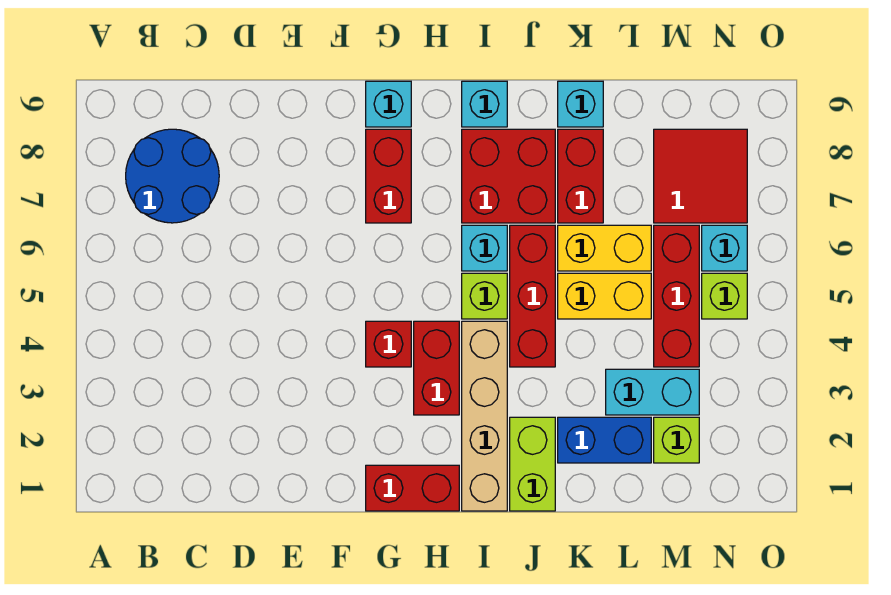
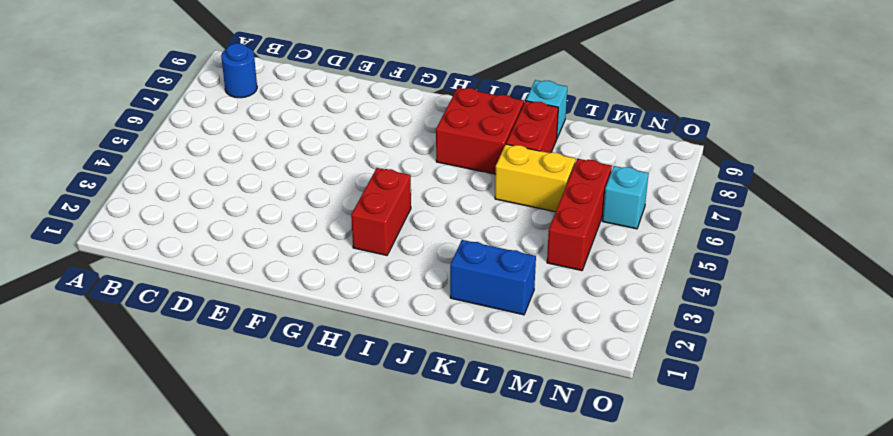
blue round brick B8 level 1 -> blue round brick B7:C8 level 1
none -> red brick G1:H1 level 1
none -> red brick G4 level 1
none -> red brick G7:G8 level 1

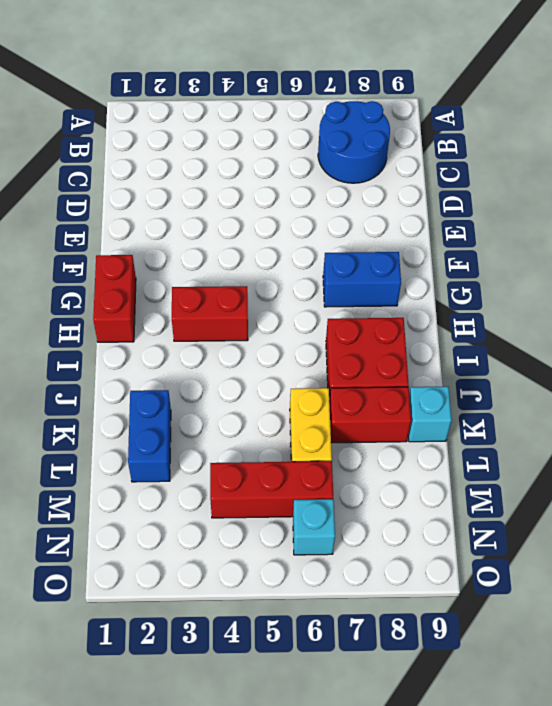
blue brick G7:G8 level 1 -> red brick G7:G8 level 1
none -> red brick G4 level 1
none -> cyan brick G9 level 1
none -> tan brick I1:I4 level 1

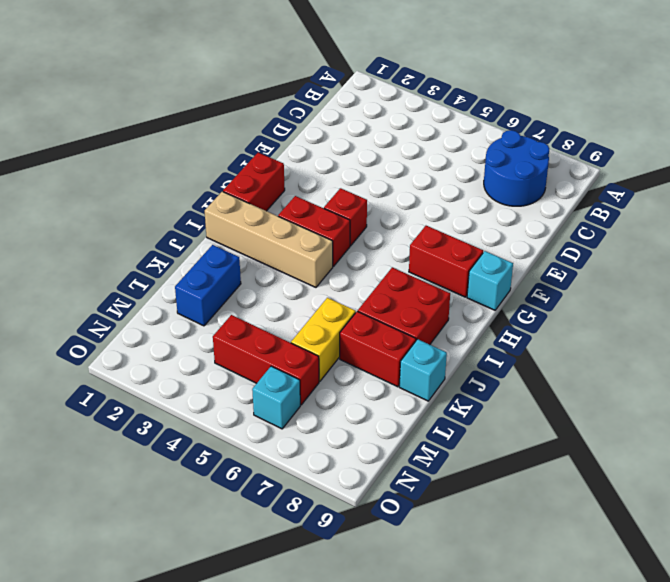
none -> lime brick I5 level 1
none -> cyan brick I6 level 1
none -> cyan brick I9 level 1

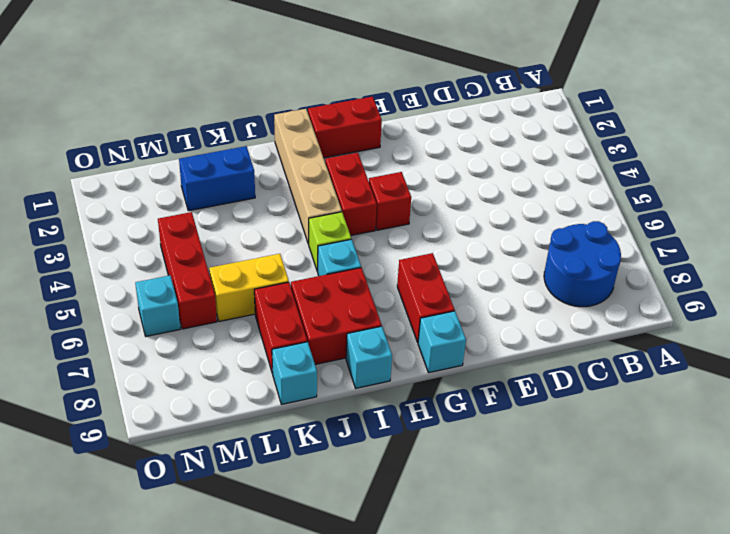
none -> lime brick J1:J2 level 1
none -> red brick J4:J6 level 1
none -> yellow brick K5:L5 level 1

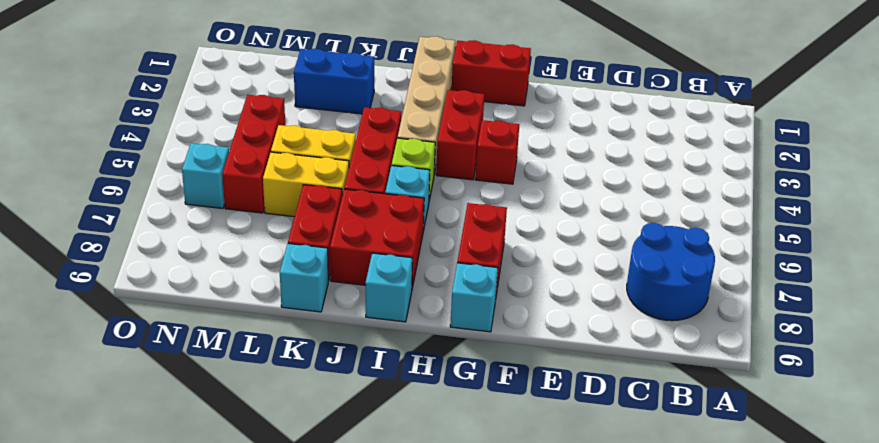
none -> lime brick J1:J2 level 1
none -> cyan brick L3:M3 level 1
none -> lime brick M2 level 1

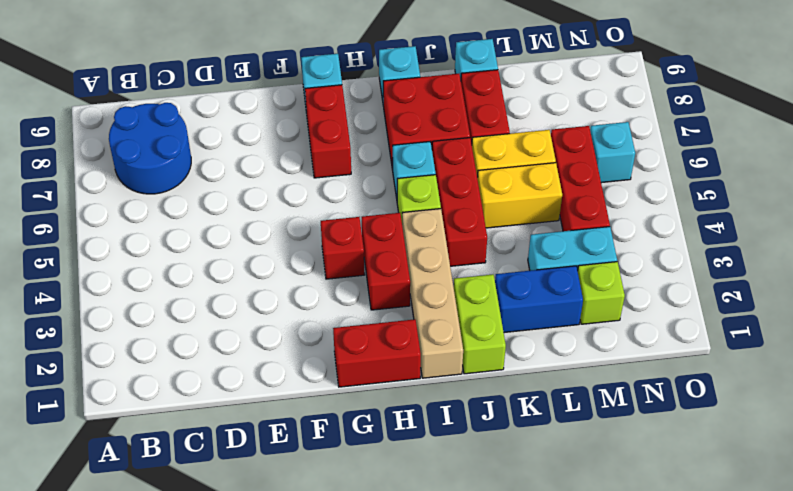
none -> red tile M7:N8 level 1
none -> lime brick N5 level 1

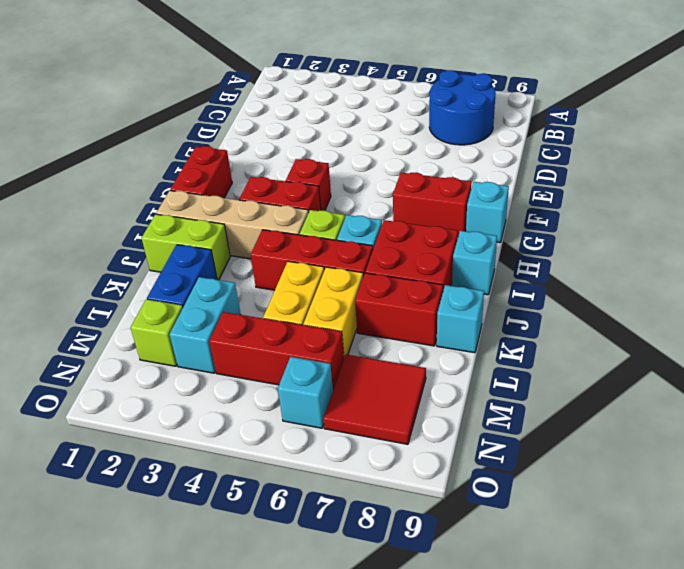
none -> lime brick N5 level 1

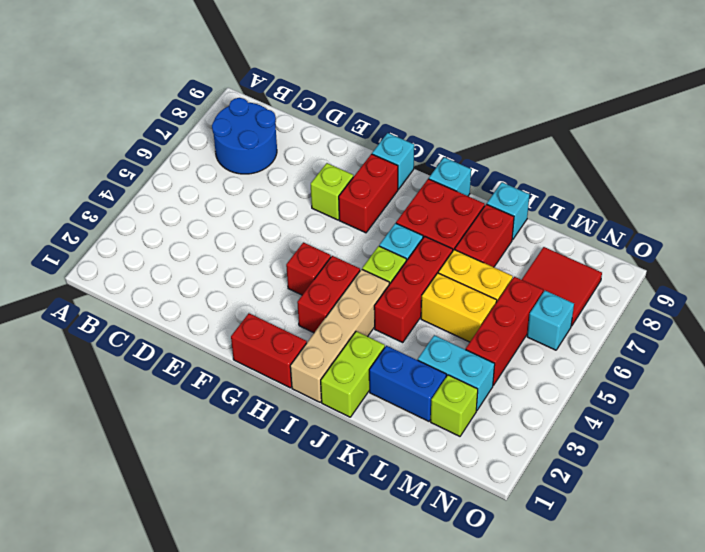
lime brick F7 level 1 -> lime brick N5 level 1

